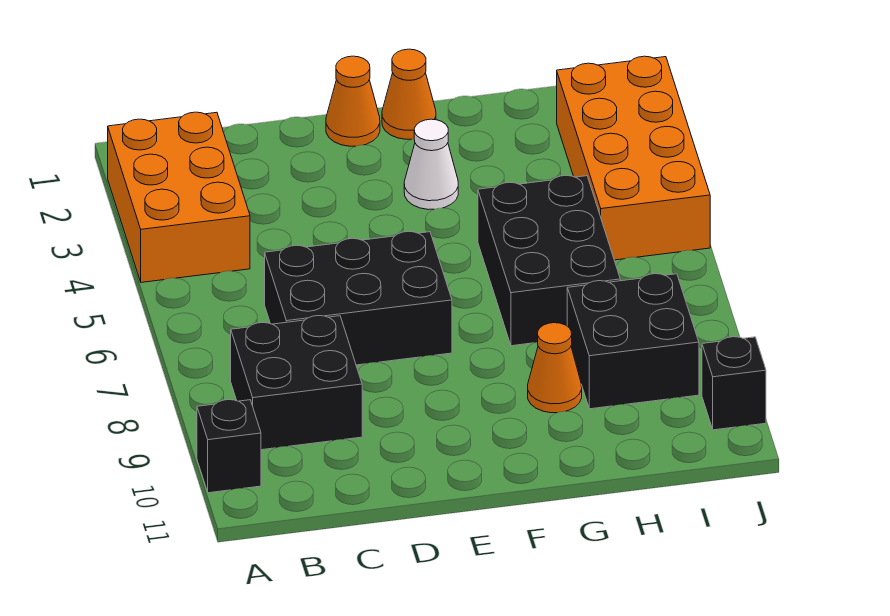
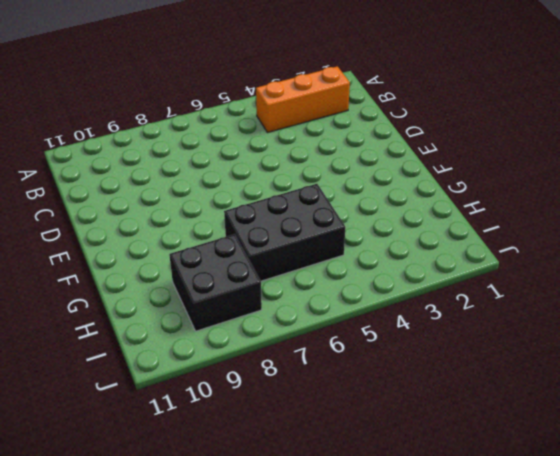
orange brick B2:B4 level 1 -> orange brick A2:B4 level 1
none -> black brick A10 level 1
none -> black brick B8:C9 level 1
none -> black brick C6:E7 level 1

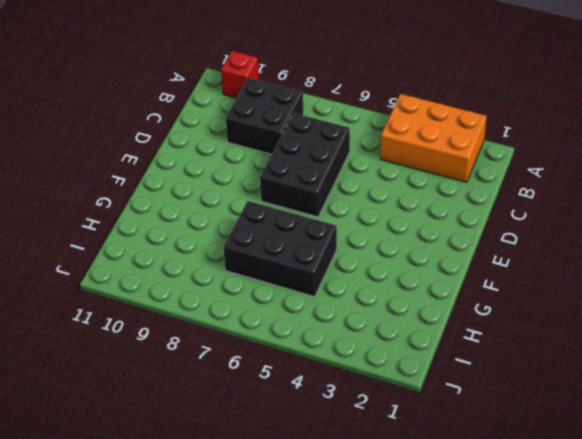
red brick A10 level 1 -> black brick A10 level 1
none -> orange cone E1 level 1
none -> orange cone F1 level 1
none -> white cone F3 level 1

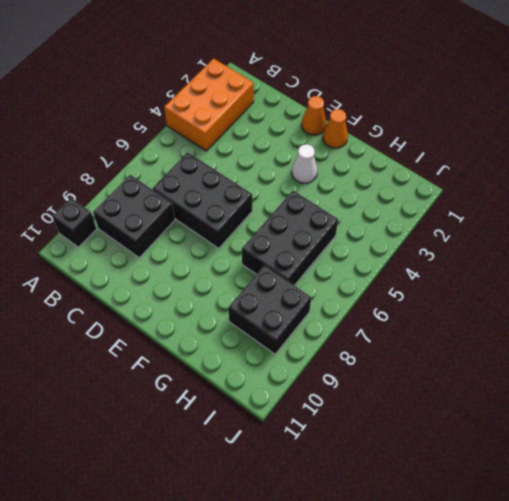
none -> orange cone G9 level 1
none -> orange brick I2:J5 level 1
none -> black brick J10 level 1

